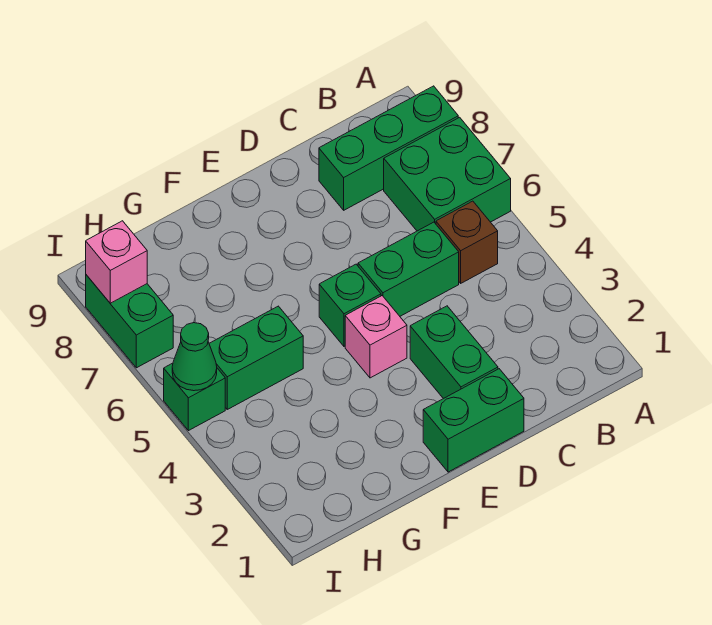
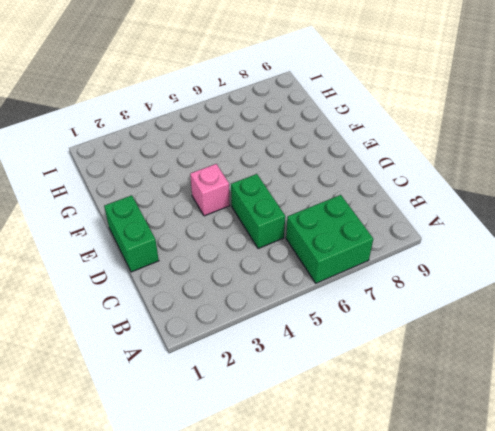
none -> green brick A8:C8 level 1
none -> brown brick B5 level 1
none -> green brick D2:D3 level 1

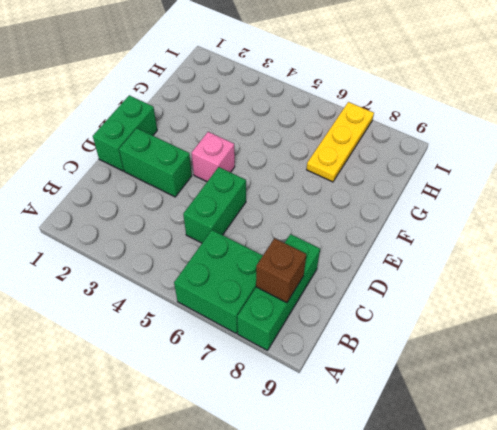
brown brick B8 level 2 -> brown brick B5 level 1
yellow plate G7:I7 level 1 -> green brick I7:I8 level 1
none -> green brick E5 level 1
none -> green brick G5:H5 level 1
none -> green brick I5 level 1

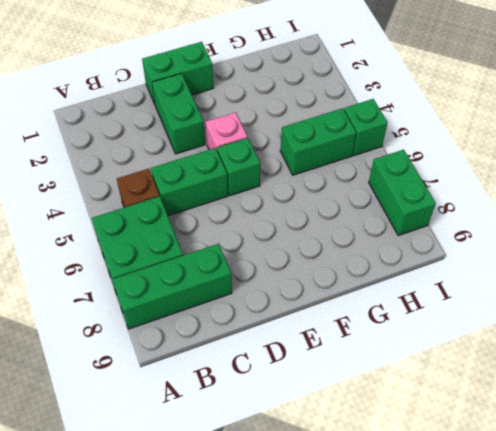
none -> green cone I5 level 2
none -> pink brick I8 level 2

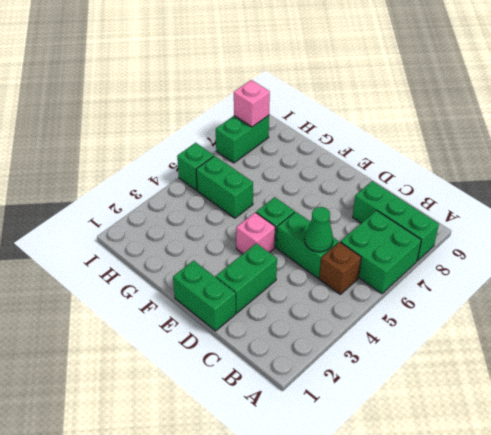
green cone C5 level 2 -> green cone I5 level 2

